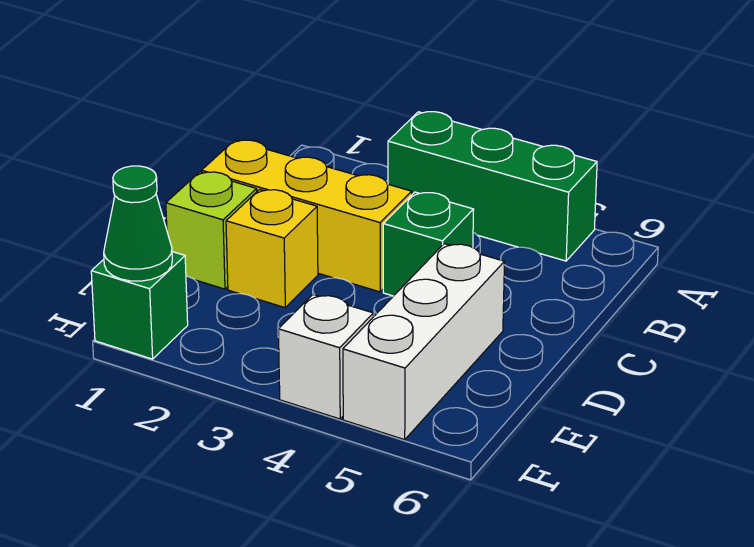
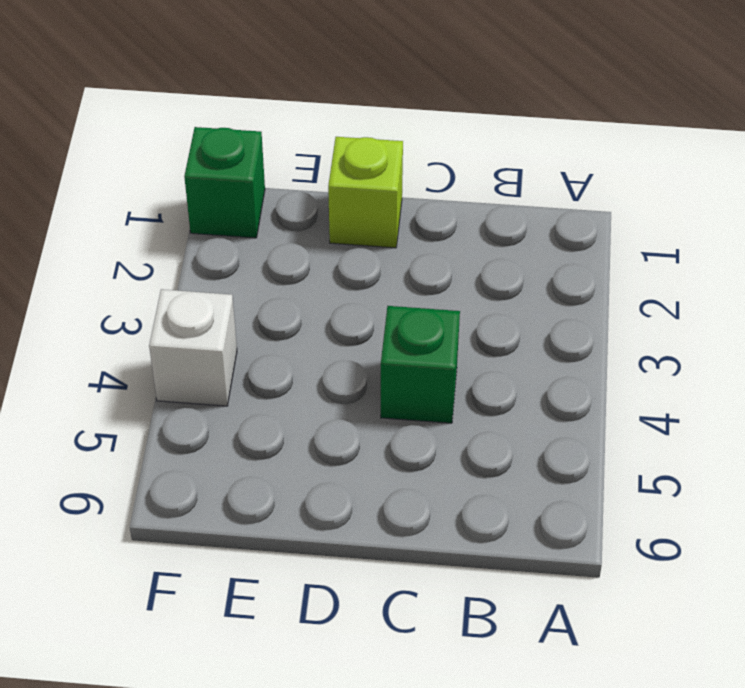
none -> green brick A3:A5 level 1
none -> yellow brick C1:C3 level 1

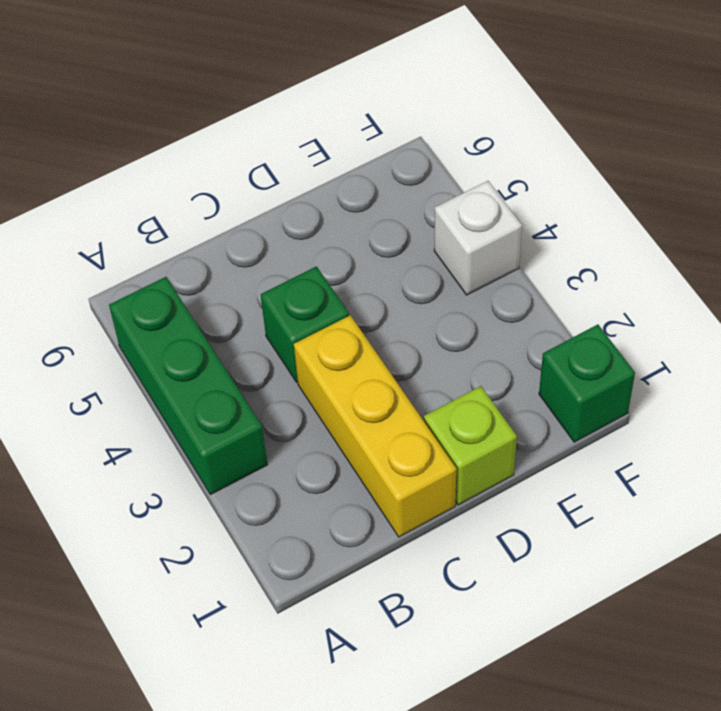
none -> yellow brick D2 level 1
none -> white brick D5:F5 level 1

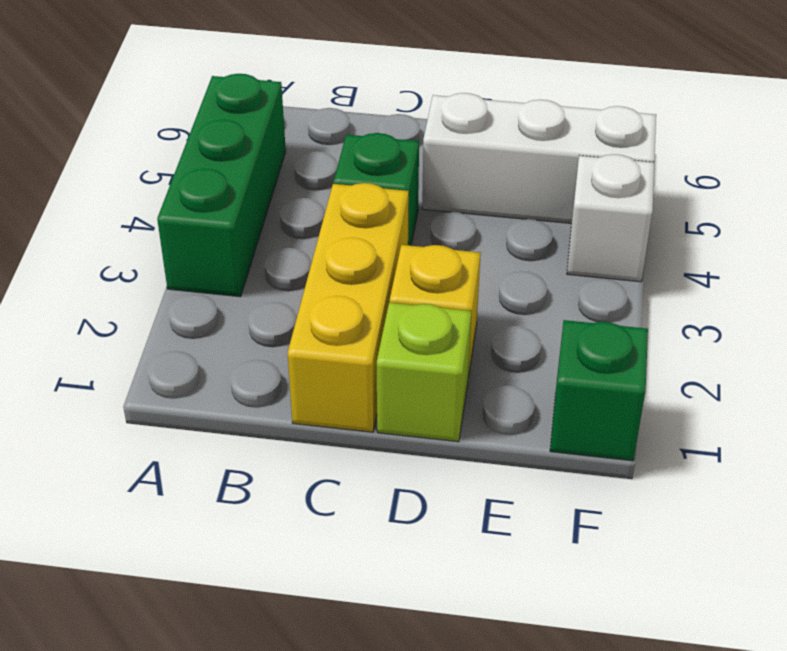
none -> green cone F1 level 2

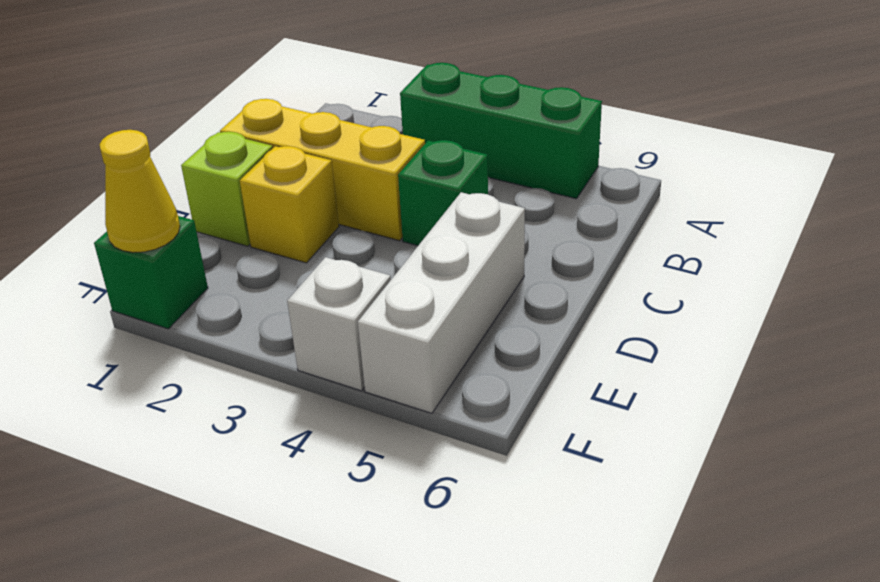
yellow cone F1 level 2 -> green cone F1 level 2

